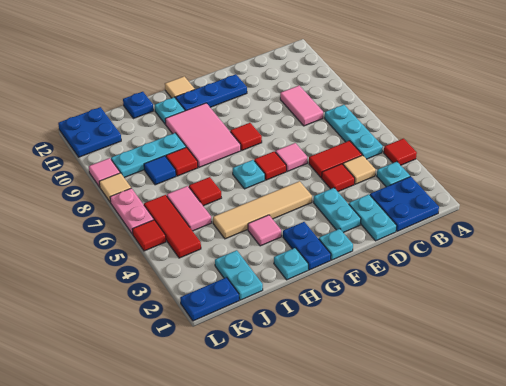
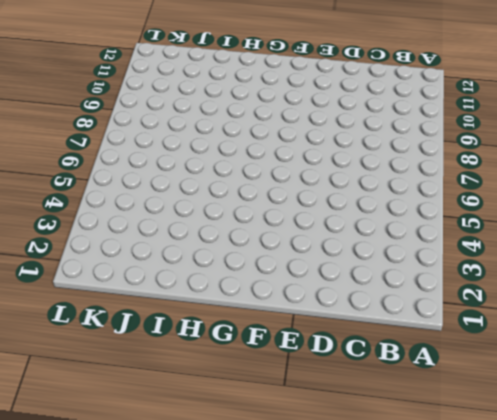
none -> red tile A4 level 1
none -> blue plate B1:C2 level 1
none -> cyan plate B3 level 1
none -> cyan plate B5:B7 level 1

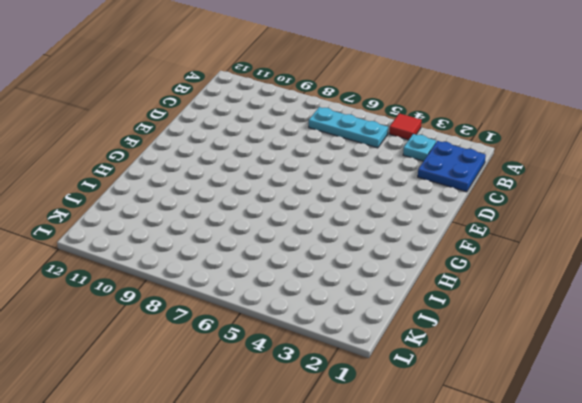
none -> tan tile C4 level 1
none -> red tile C5:D5 level 1
none -> pink tile C8:C9 level 1
none -> cyan plate D1:D2 level 1

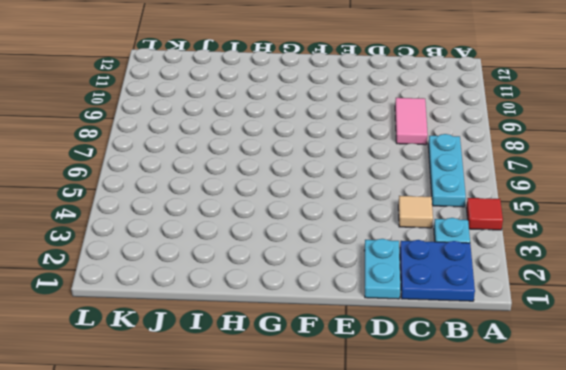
none -> red tile C5:D5 level 1
none -> red tile D4 level 1
none -> cyan plate E2:E3 level 1
none -> pink tile E6 level 1

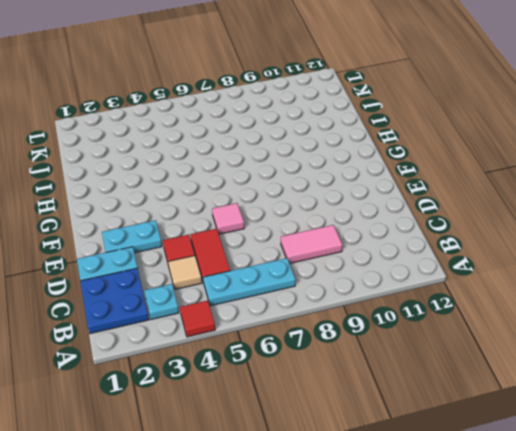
none -> blue plate E11:G11 level 1
none -> cyan plate F1 level 1
none -> tan tile F4:I4 level 1
none -> red tile F6 level 1

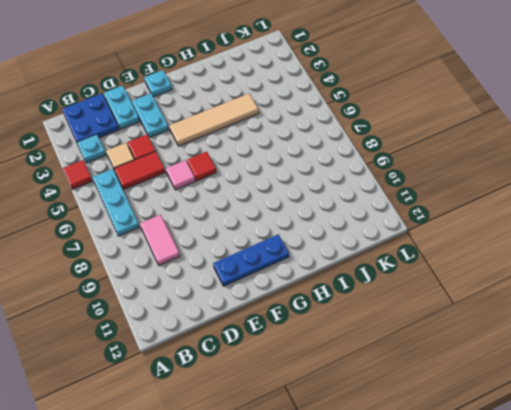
none -> red tile F8 level 1
none -> blue plate G1:G2 level 1
none -> cyan plate G6 level 1
none -> pink tile G8:H10 level 1

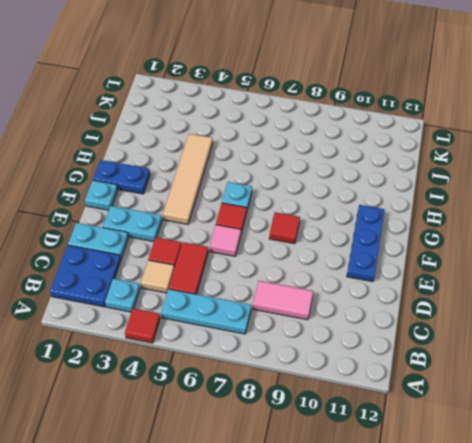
none -> pink tile G8:H10 level 1
none -> tan tile G12 level 1
none -> cyan plate H1 level 1
none -> pink tile H3 level 1

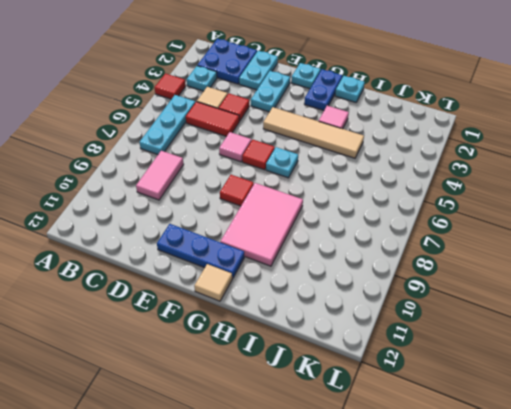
none -> cyan plate H11 level 1
none -> red tile I6 level 1
none -> red tile I8 level 1
none -> cyan plate I9:K9 level 1

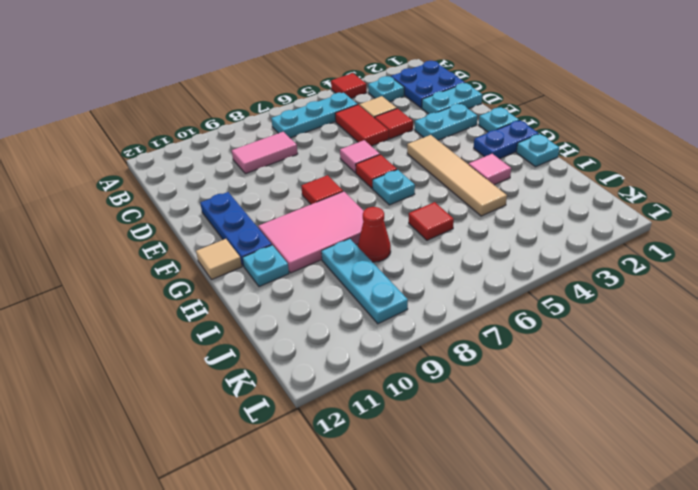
red cone I8 level 1 -> red tile I8 level 1
none -> blue plate I12 level 1
none -> cyan plate J1:J2 level 1
none -> pink tile J5:J6 level 1
none -> blue tile J8 level 1

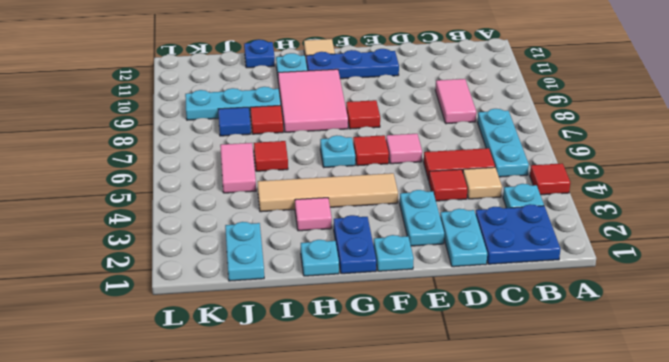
none -> blue plate K1:L1 level 1
none -> red tile K4:K6 level 1
none -> blue plate K11:L12 level 1
none -> red tile L5 level 1

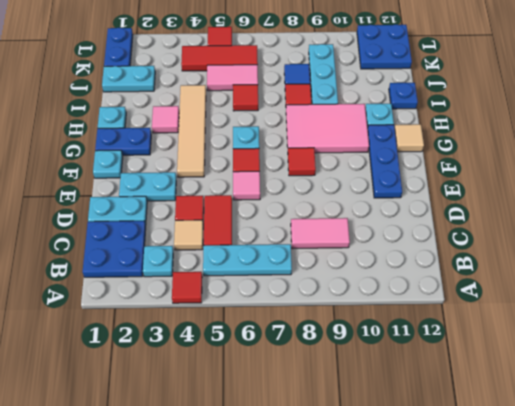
none -> pink plate L6:L7 level 1
none -> tan tile L8 level 1
none -> pink tile L9 level 1

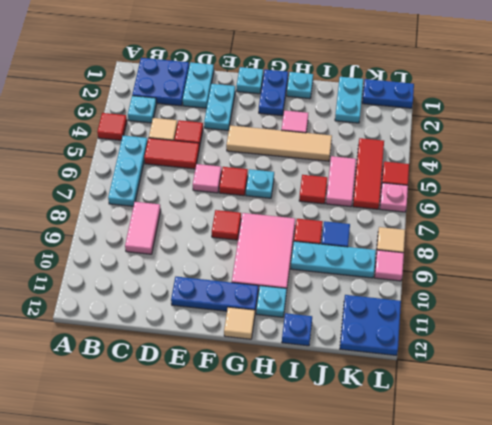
pink plate L6 level 1 -> pink plate L6:L7 level 1

